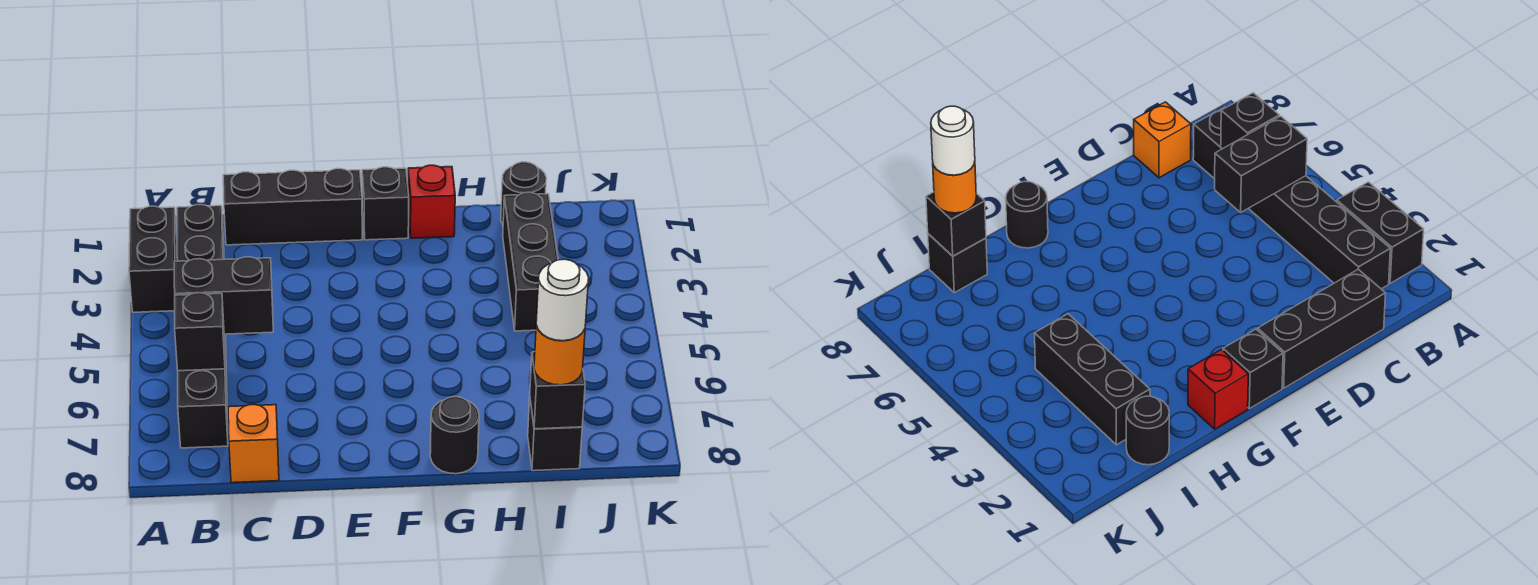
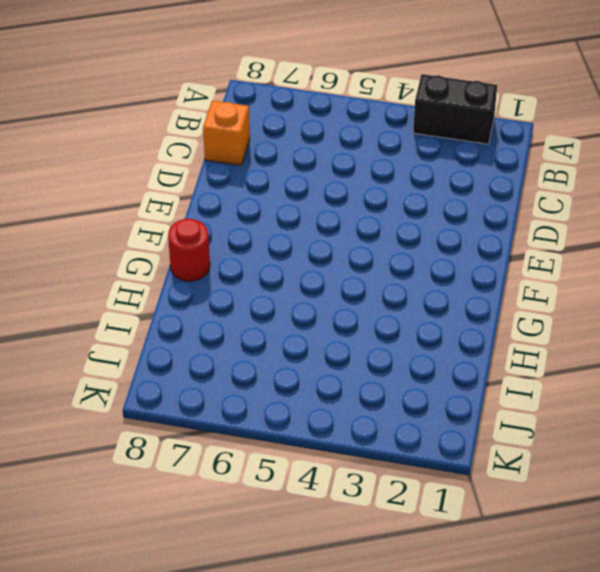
red round brick G8 level 1 -> black round brick G8 level 1
none -> black brick B2:B7 level 1
none -> black brick C1:E1 level 1
none -> black brick F1 level 1

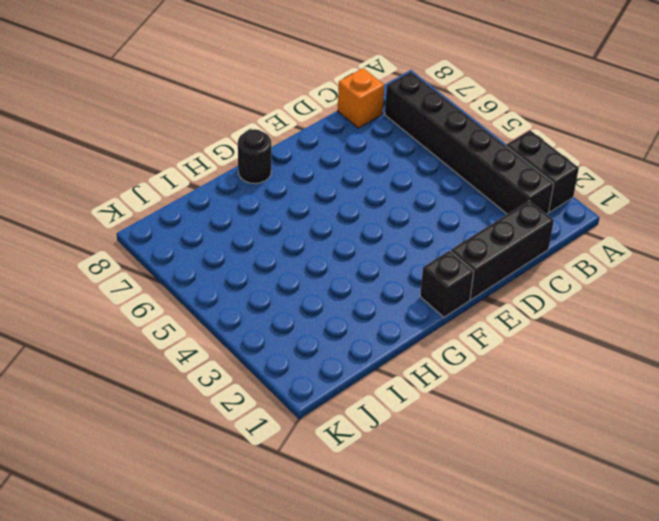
none -> red brick G1 level 1
none -> black round brick I1 level 1
none -> black brick I2:I4 level 1

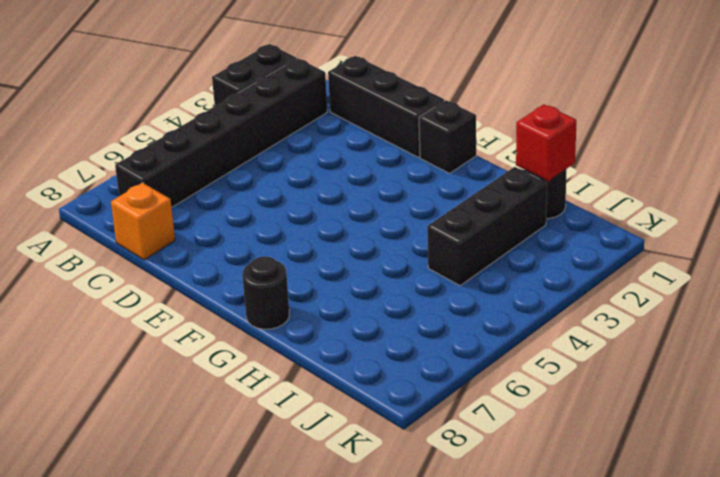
red brick I1 level 2 -> red brick G1 level 1
none -> black brick I8 level 1
none -> black brick B5:C5 level 2
none -> black brick B6 level 2

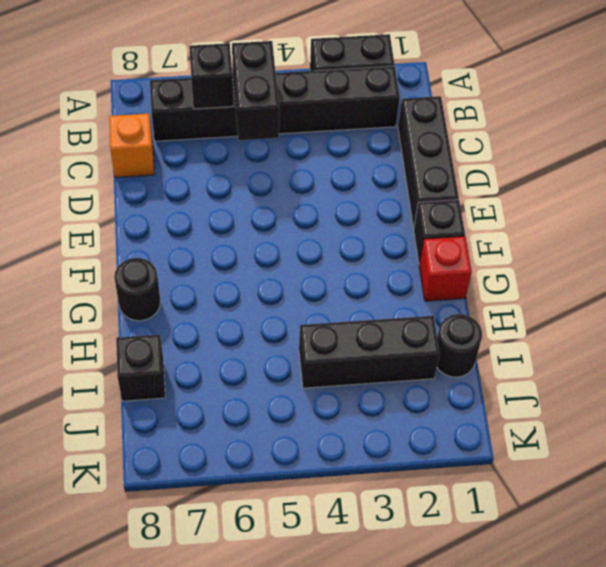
none -> black brick I8 level 2
none -> orange round brick I8 level 3
none -> white round brick I8 level 4

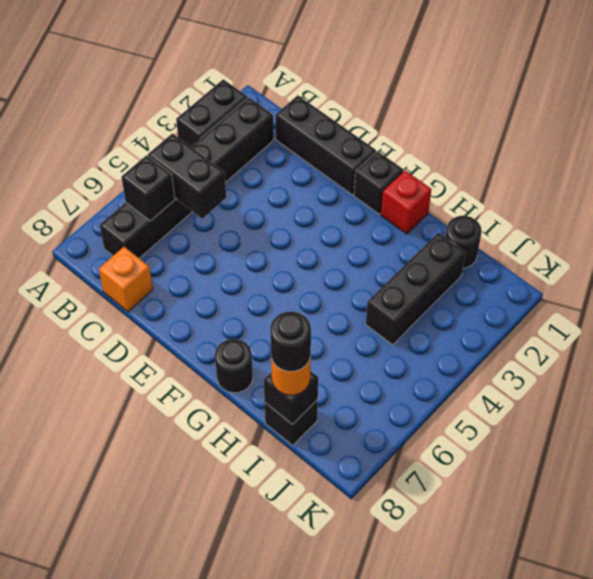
black round brick I8 level 4 -> white round brick I8 level 4

